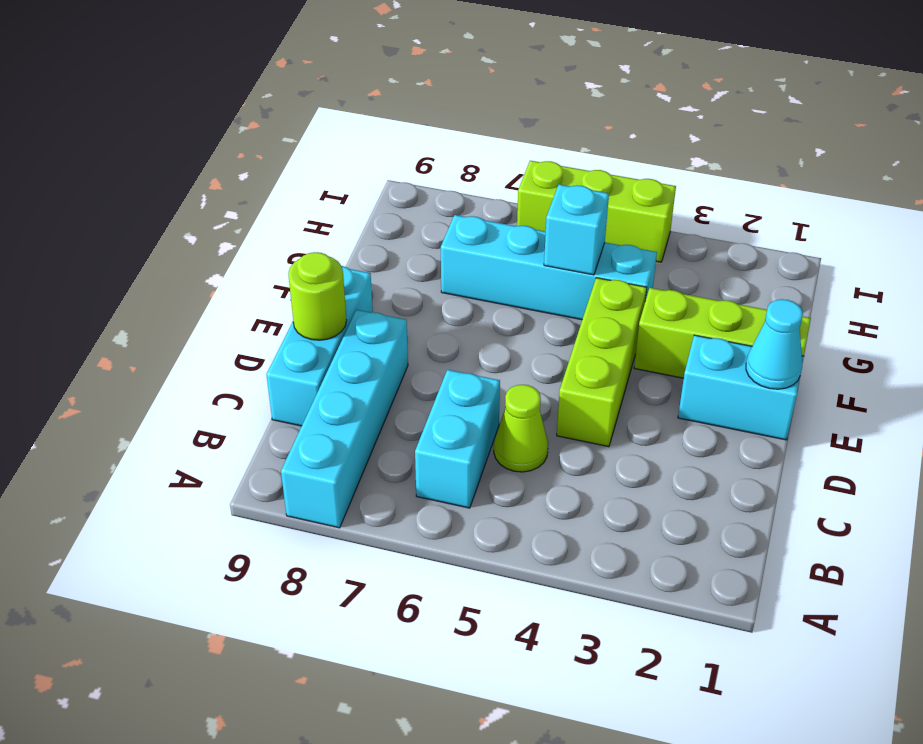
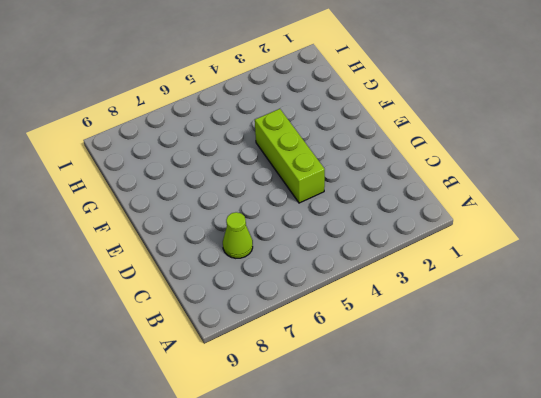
lime cone C7 level 1 -> lime cone C5 level 1
none -> cyan brick A8:D8 level 1
none -> cyan brick B6:C6 level 1
none -> cyan brick C9:E9 level 1

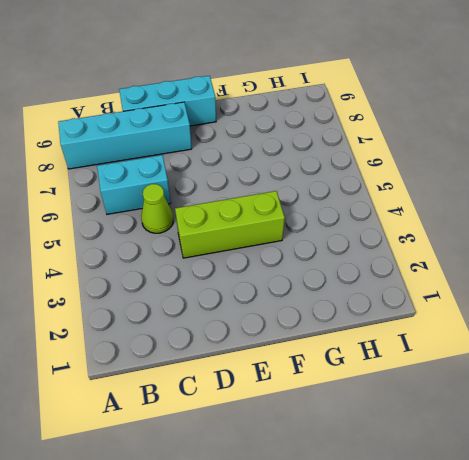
none -> cyan brick E1:E2 level 1
none -> lime brick F1:F3 level 1
none -> cyan brick G4:G7 level 1

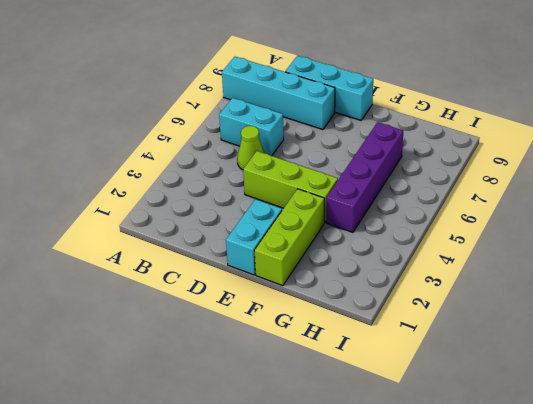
purple brick G4:G7 level 1 -> cyan brick G4:G7 level 1
none -> lime brick I4:I6 level 1
none -> lime round brick D9 level 2
none -> cyan cone E1 level 2

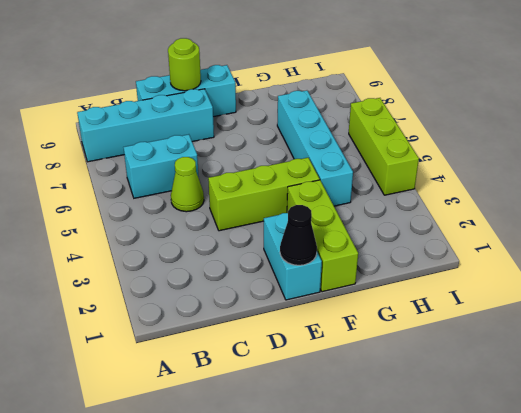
black cone E1 level 2 -> cyan cone E1 level 2
none -> cyan brick G5 level 2

